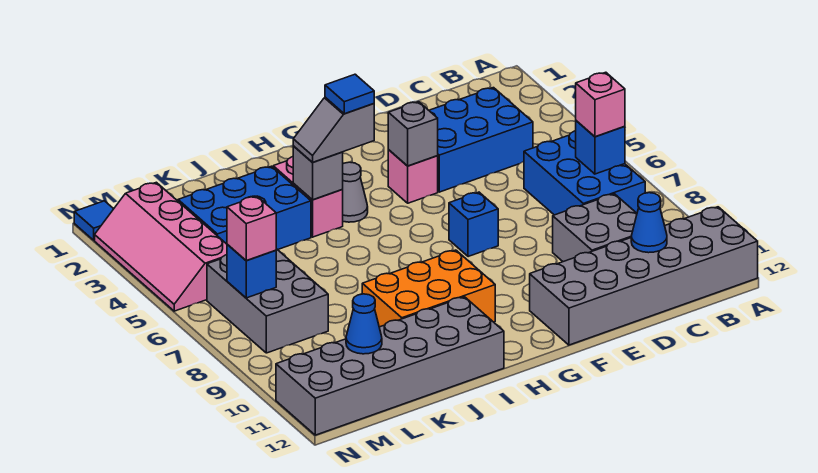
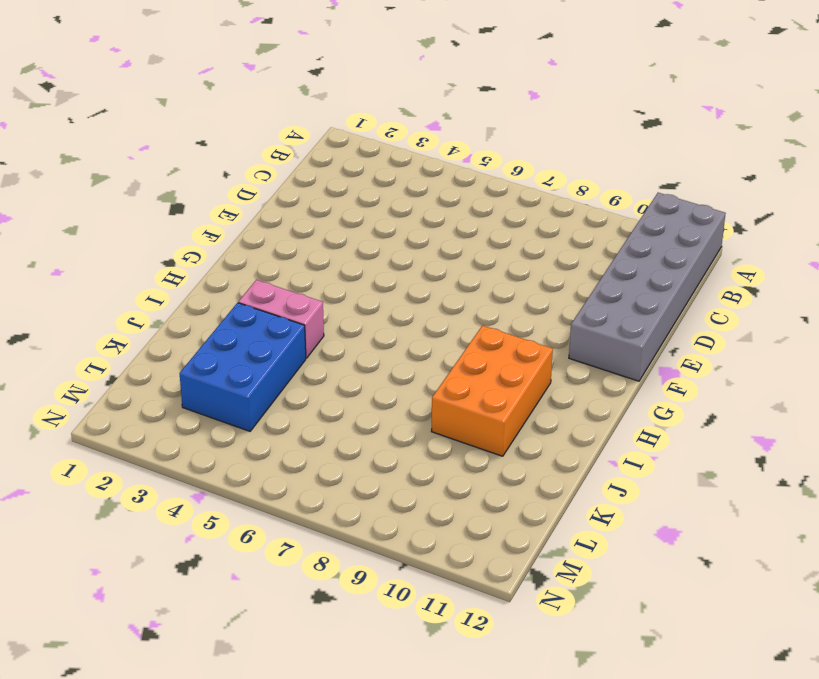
none -> blue brick B6:C8 level 1
none -> blue brick C3:E4 level 1
none -> grey brick C9:D10 level 1

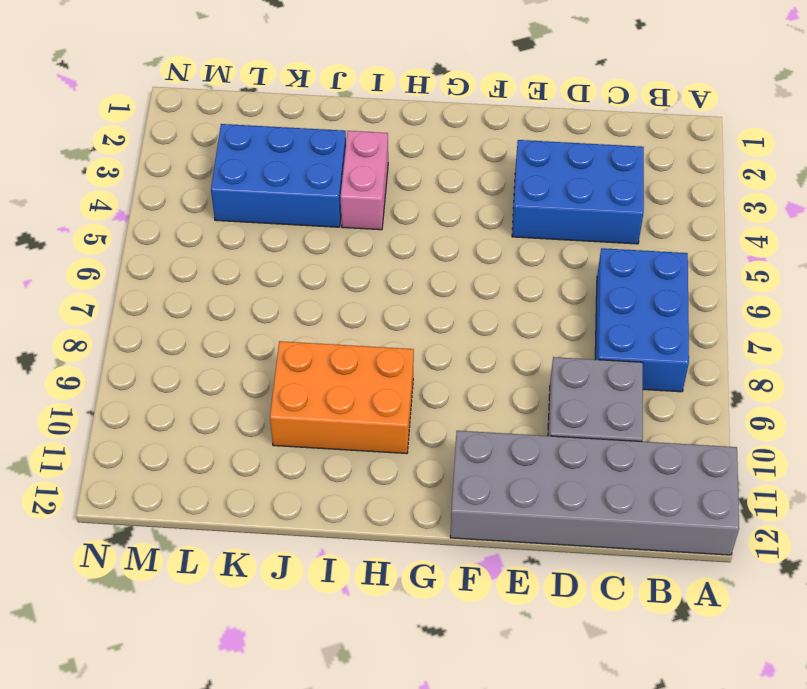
none -> pink brick F4 level 1
none -> blue brick F7 level 1
none -> grey cone H4 level 1

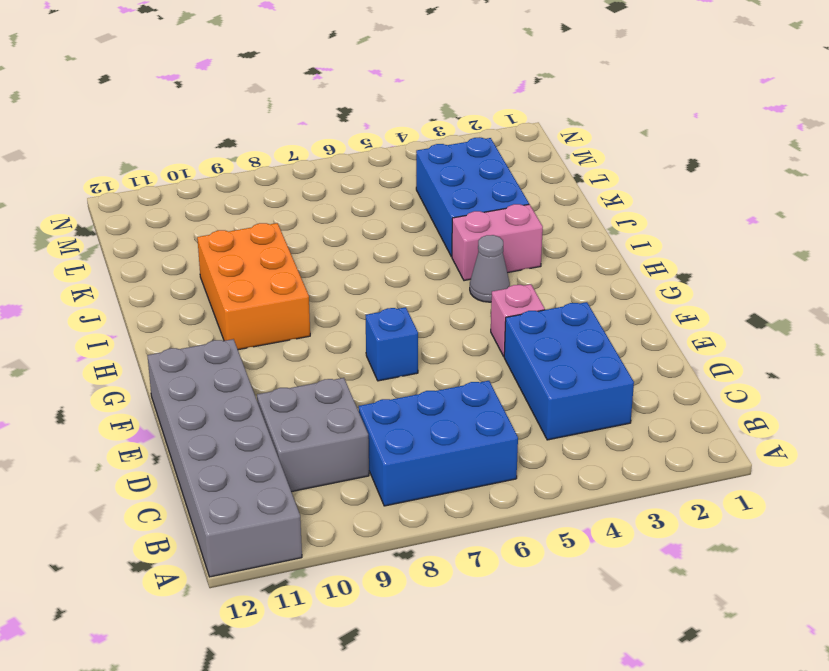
none -> grey brick I11:N12 level 1
none -> grey brick L6:M8 level 1
none -> pink slope M2:N5 level 1 top M

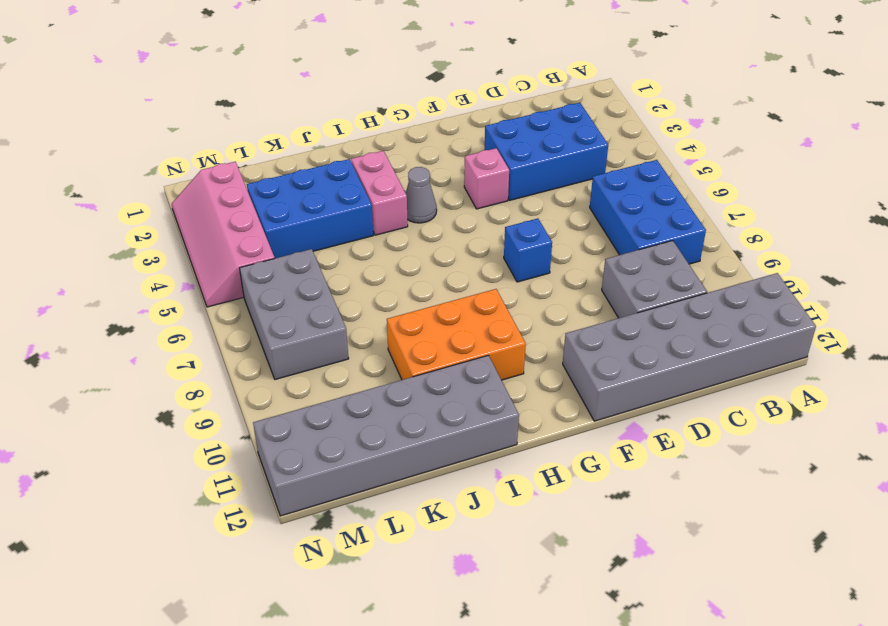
none -> blue tile N1 level 1
none -> blue brick B7 level 2
none -> blue cone C11 level 2

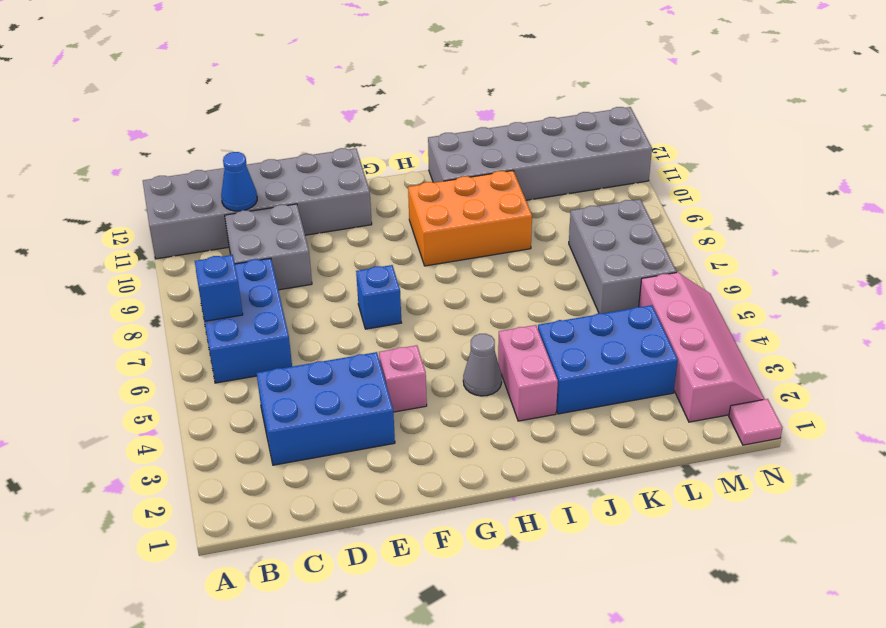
pink tile N1 level 1 -> blue tile N1 level 1
none -> grey brick F4 level 2
none -> grey brick I4 level 2
none -> blue cone L11 level 2

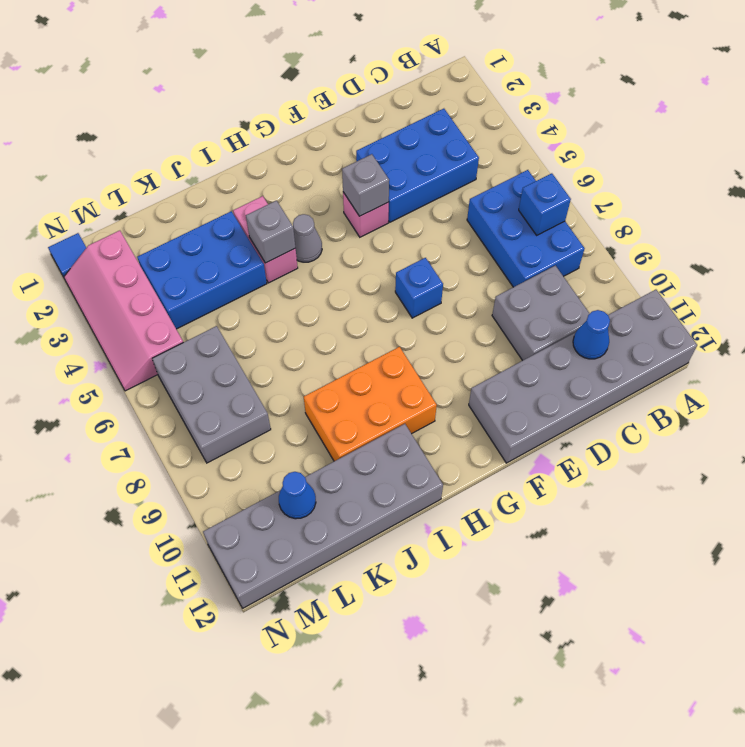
none -> blue brick M7 level 2
none -> pink brick B7 level 3
none -> grey slope H4:I4 level 3 top H

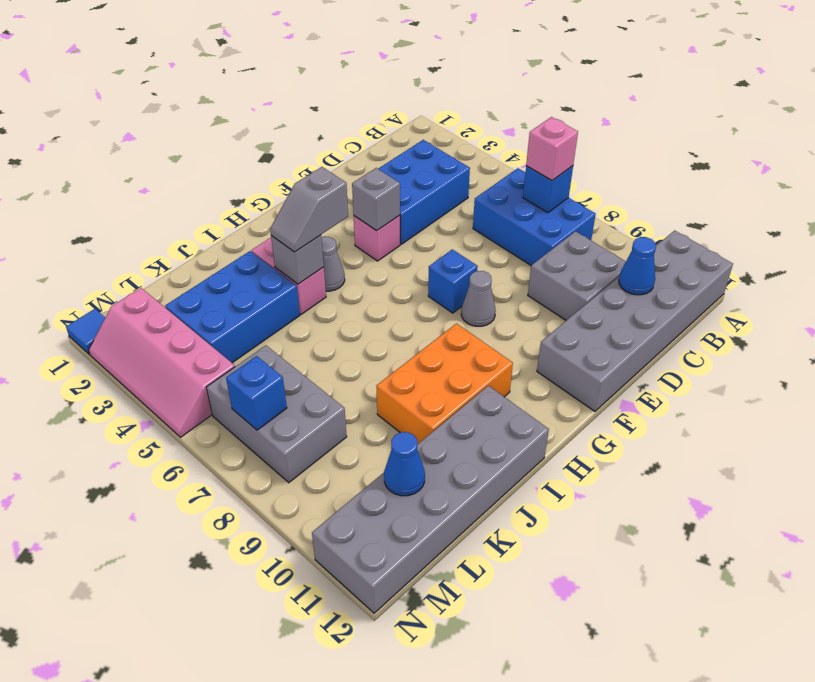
grey cone F8 level 1 -> none
none -> pink brick M7 level 3
none -> blue tile H4 level 4

